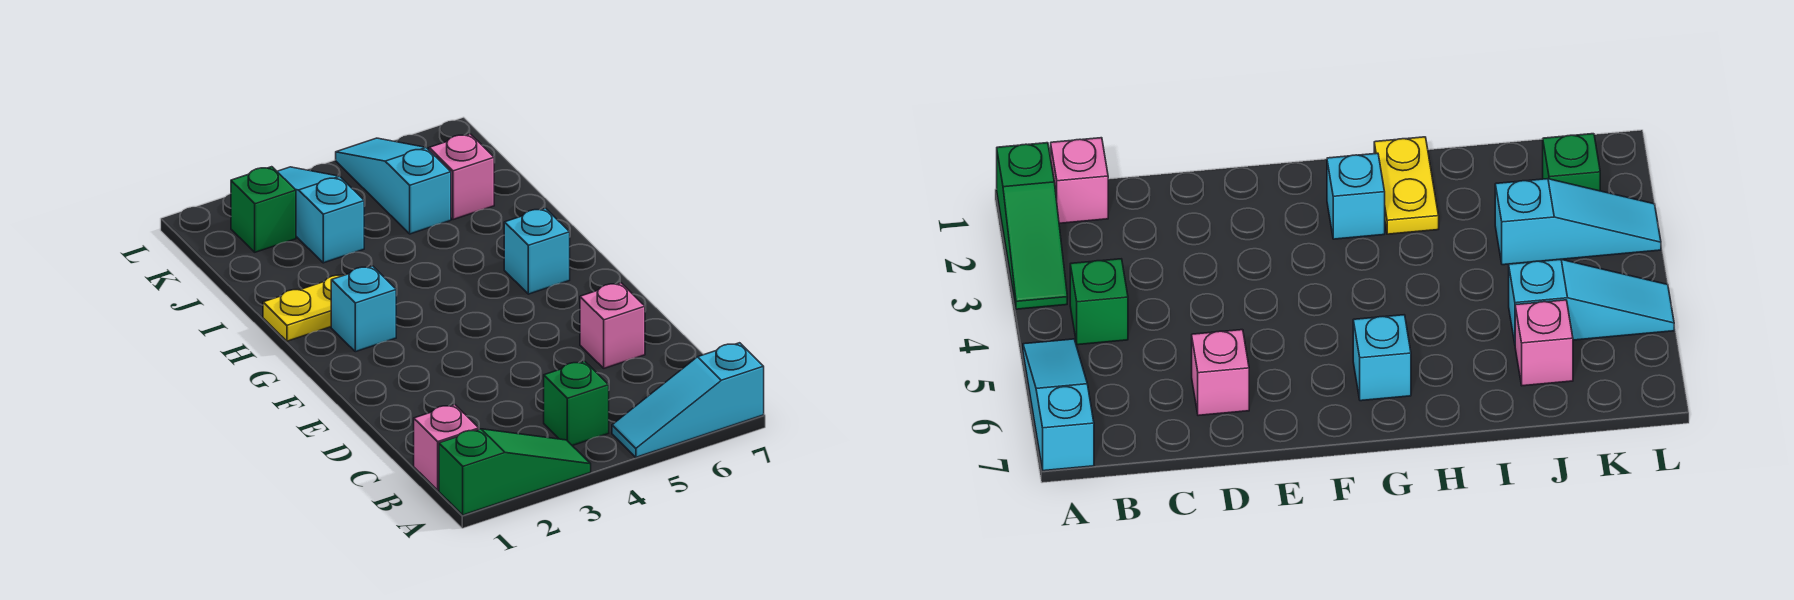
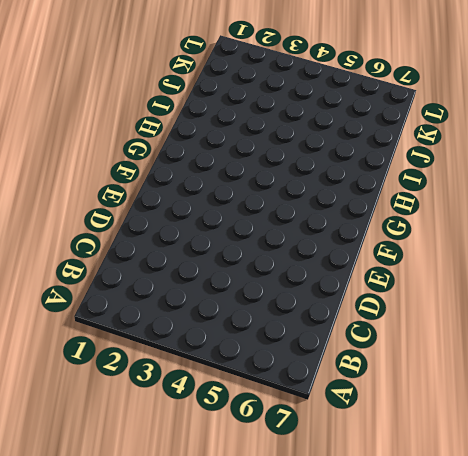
none -> green slope A1:A3 level 1 top 1
none -> cyan slope A5:A7 level 1 top 7
none -> pink brick B1 level 1

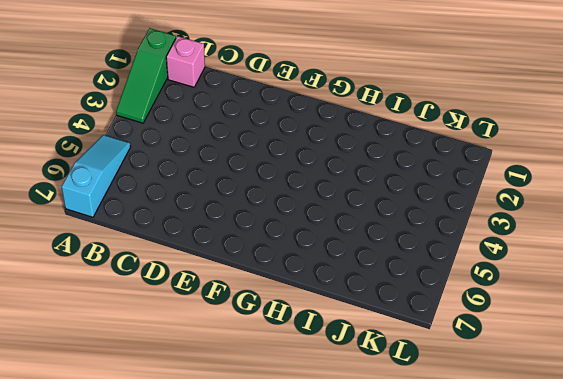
none -> green brick B4 level 1
none -> pink brick D6 level 1
none -> cyan brick G2 level 1

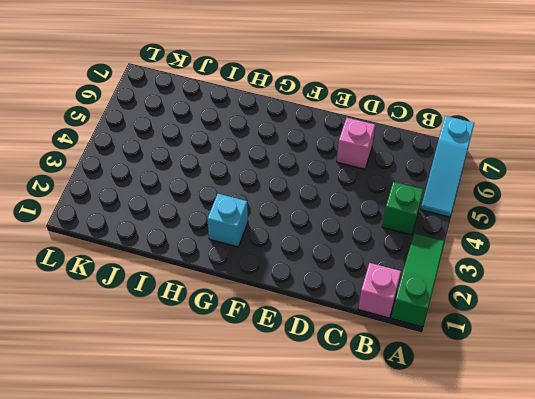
none -> cyan brick G6 level 1
none -> yellow plate H1:H2 level 1
none -> cyan slope J3:L3 level 1 top J

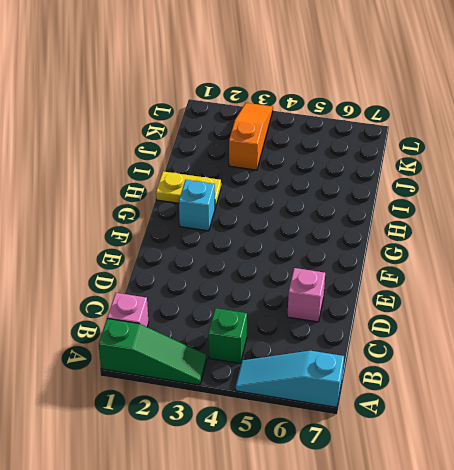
orange slope J3:L3 level 1 top J -> cyan slope J3:L3 level 1 top J
none -> cyan brick G6 level 1
none -> cyan slope J5:L5 level 1 top J
none -> pink brick J6 level 1

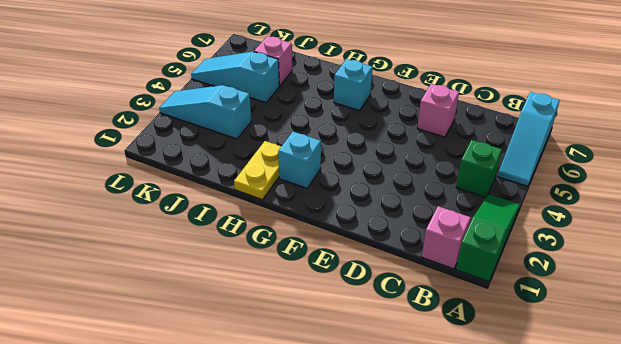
none -> green brick K2 level 1

